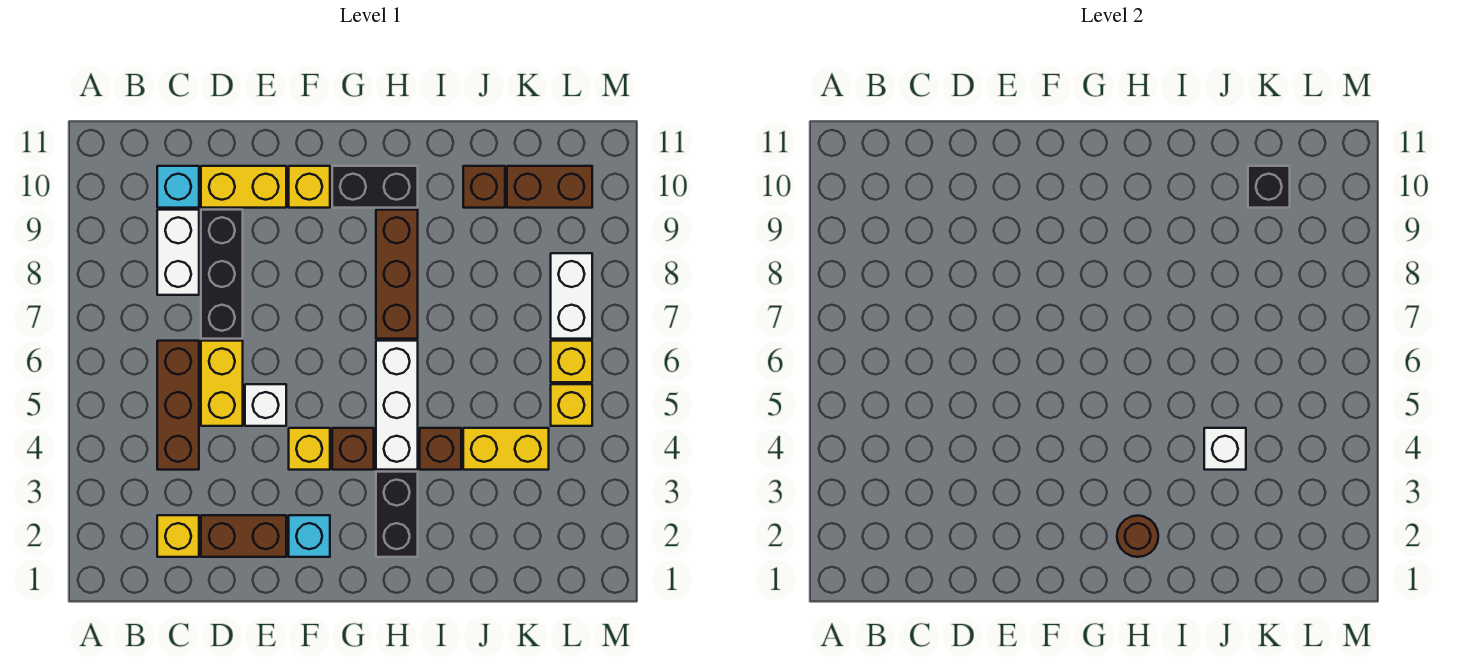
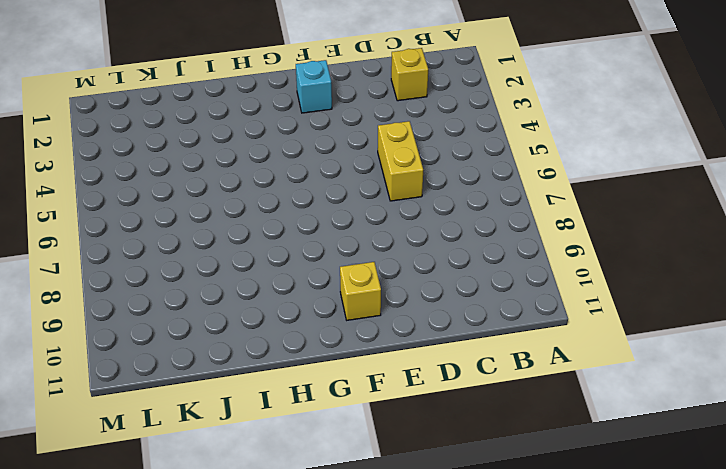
none -> brown brick C4:C6 level 1
none -> white brick C8:C9 level 1
none -> cyan brick C10 level 1

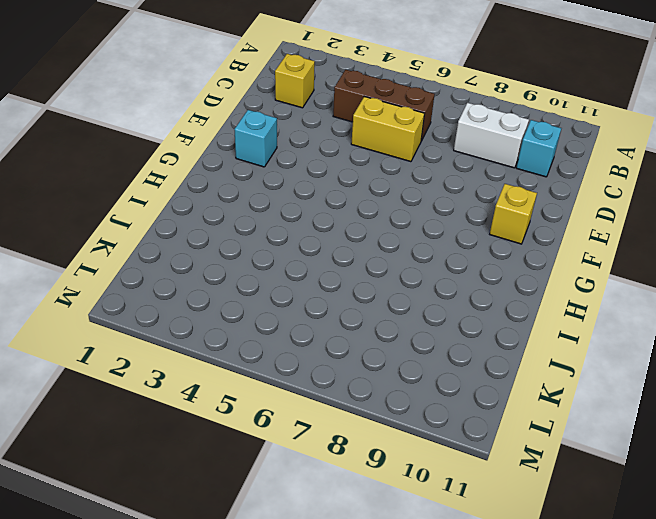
none -> brown brick D2:E2 level 1
none -> black brick D7:D9 level 1
none -> yellow brick D10:E10 level 1

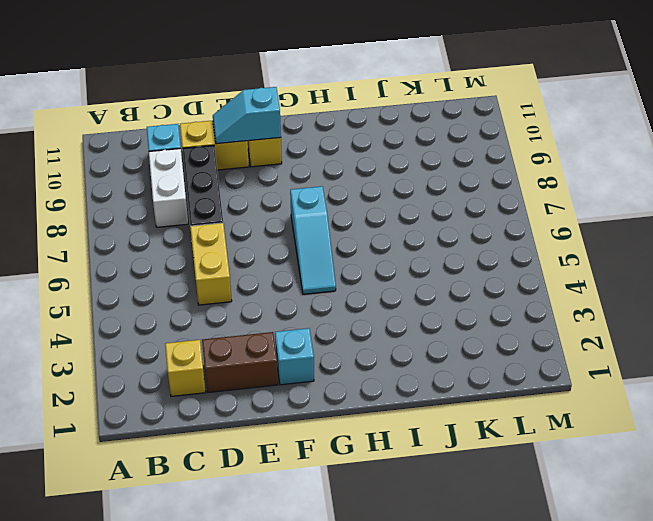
cyan slope E10:F10 level 2 top F -> none
cyan slope G5:G7 level 1 top 7 -> none
none -> brown brick C4:C6 level 1
none -> white brick E5 level 1
none -> yellow brick F4 level 1

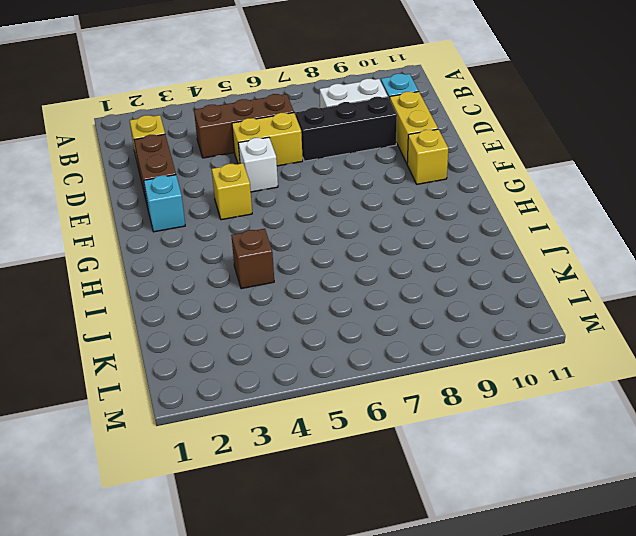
none -> brown brick G4 level 1
none -> black brick G10:H10 level 1
none -> black brick H2:H3 level 1

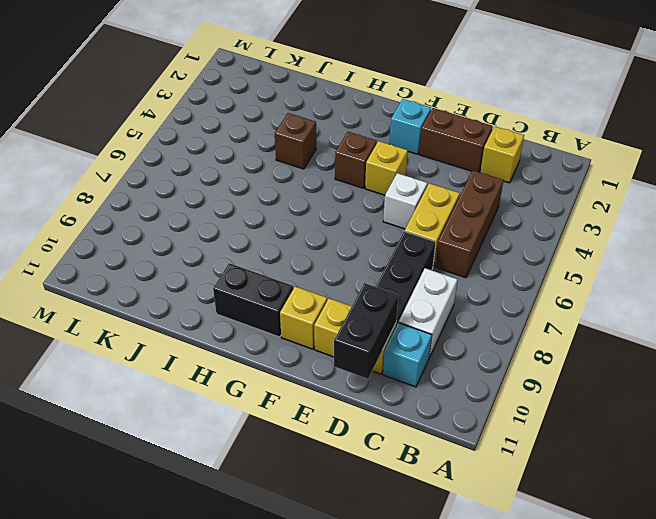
black brick D10:D11 level 2 -> black brick H2:H3 level 1
none -> white brick H4:H6 level 1
none -> brown brick H7:H9 level 1
none -> yellow brick J4:K4 level 1

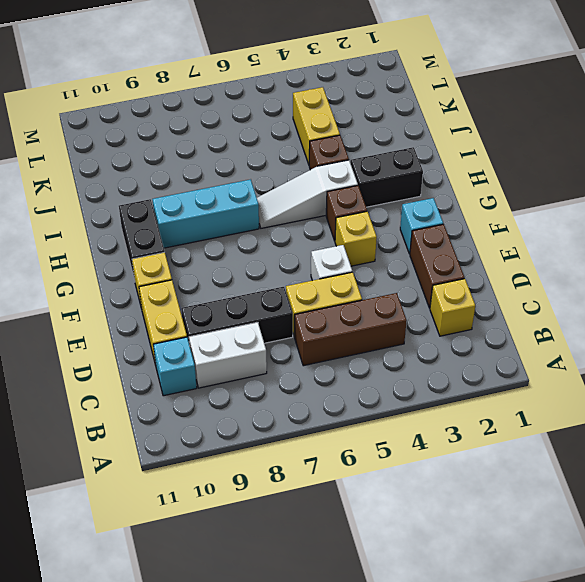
white slope H4:H6 level 1 top 4 -> white brick H4:H6 level 1
cyan brick H7:H9 level 1 -> brown brick H7:H9 level 1
none -> brown brick J10 level 1
none -> brown brick K10:L10 level 1
none -> yellow brick L5 level 1

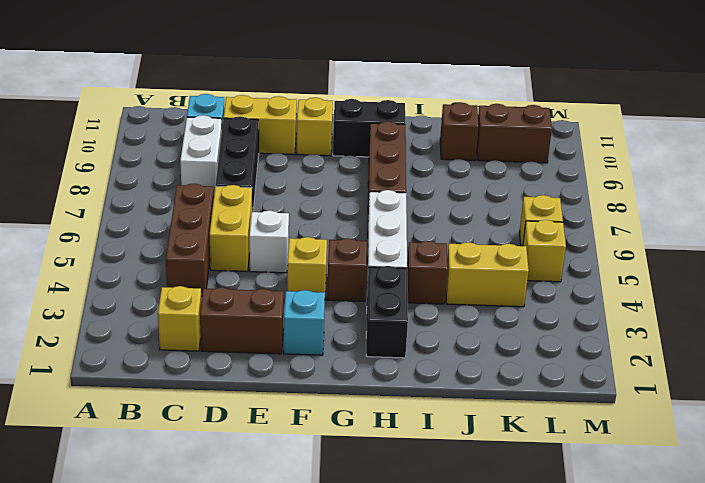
none -> white brick L7:L8 level 1
none -> brown round brick H2 level 2
none -> white brick J4 level 2

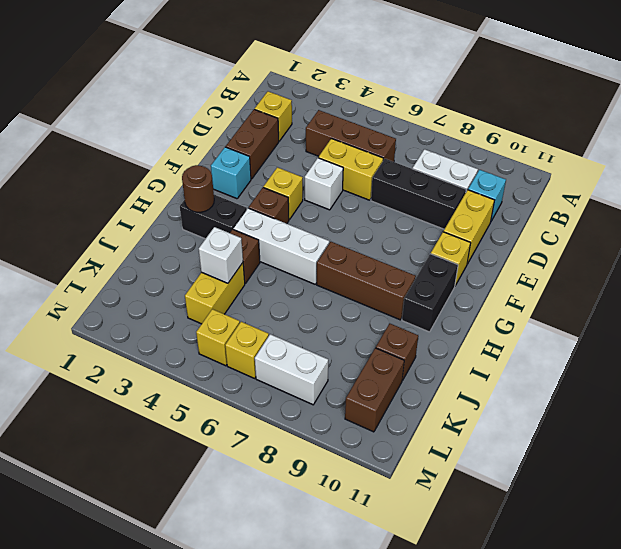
none -> black brick K10 level 2

